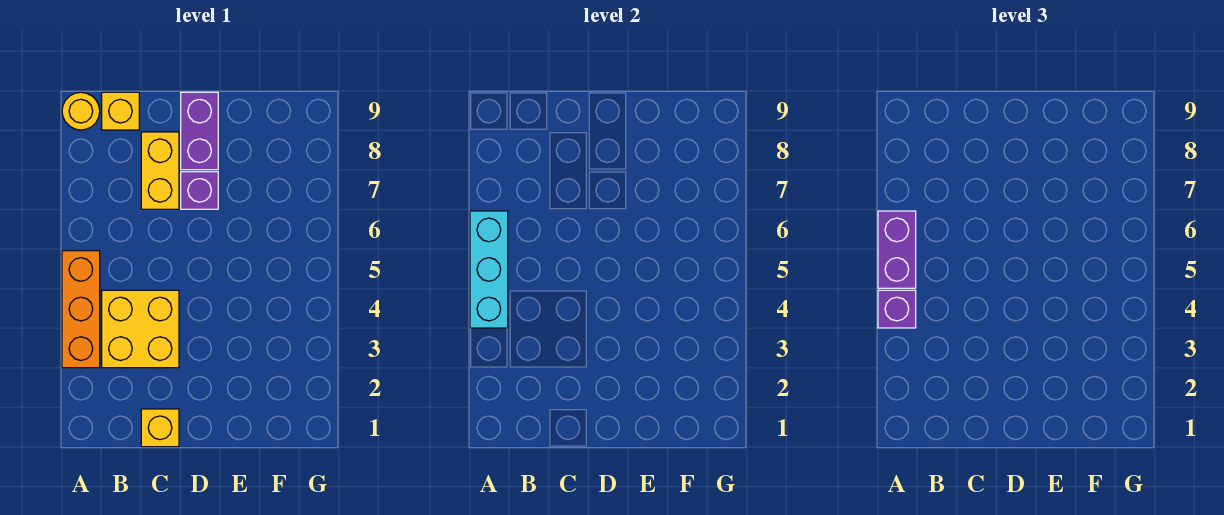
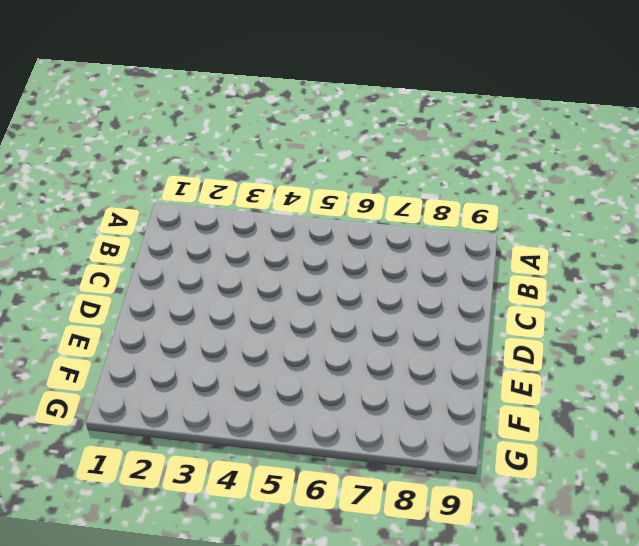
none -> orange brick A3:A5 level 1
none -> yellow round brick A9 level 1

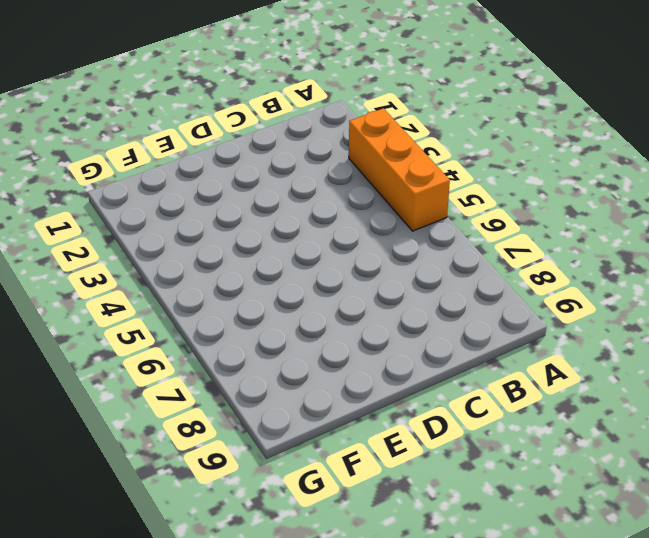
none -> yellow round brick A9 level 1
none -> yellow brick B3:C4 level 1

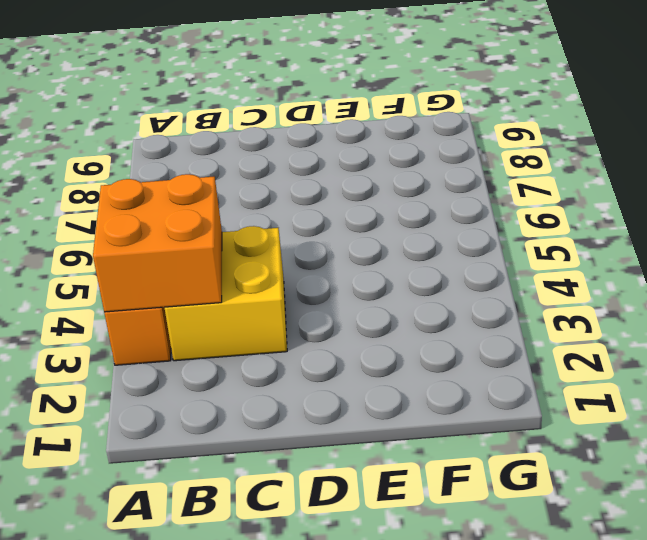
orange brick A3:B4 level 2 -> cyan brick A4:A6 level 2
none -> yellow round brick A9 level 1
none -> yellow brick B9 level 1

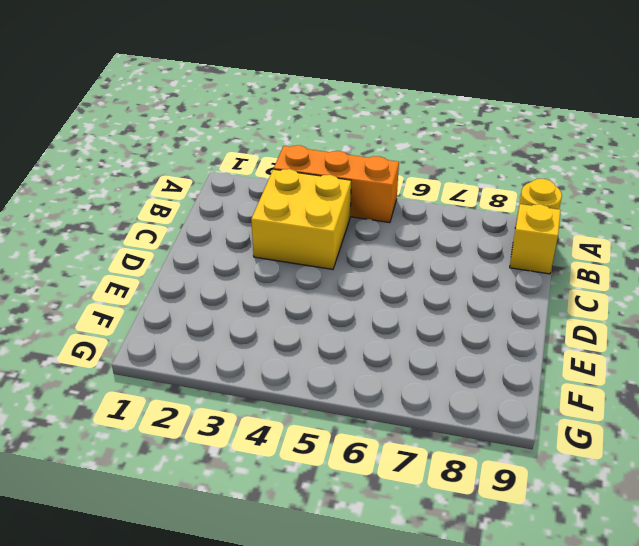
none -> yellow brick C1 level 1
none -> yellow brick C7:C8 level 1

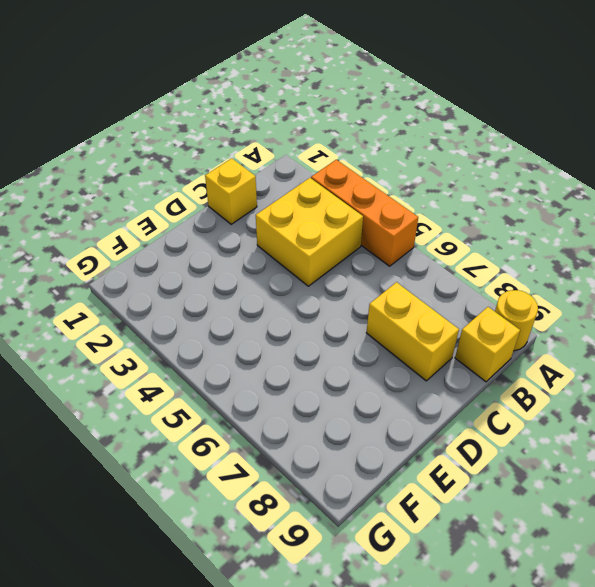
none -> purple brick D7 level 1
none -> purple brick D8:D9 level 1

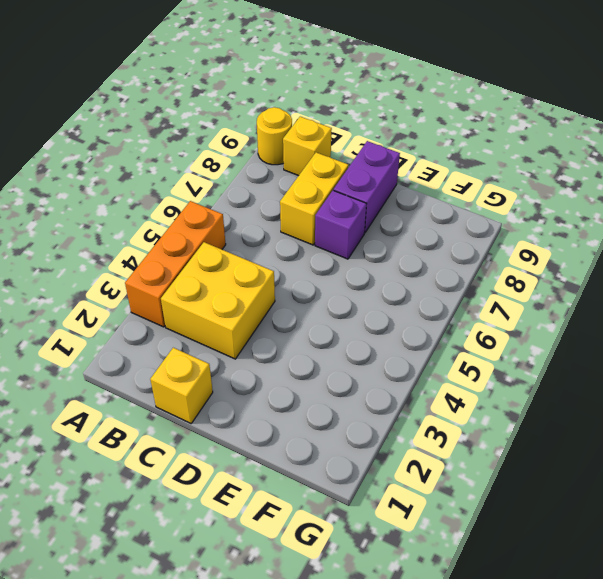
none -> cyan brick A4:A6 level 2
none -> purple brick A4 level 3

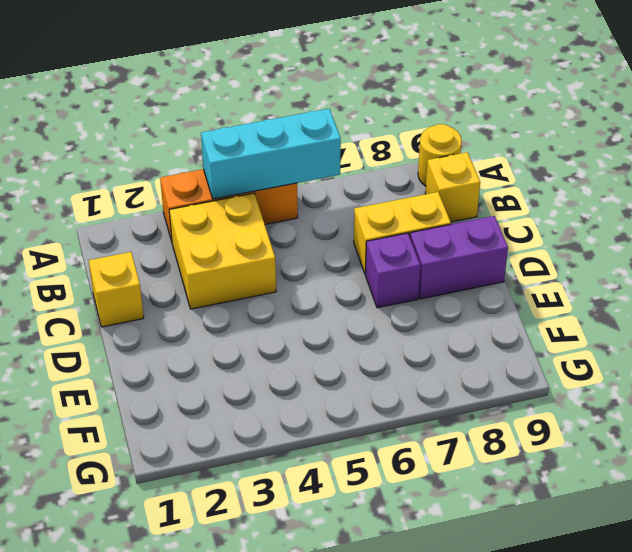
none -> purple brick A4 level 3
none -> purple brick A5:A6 level 3

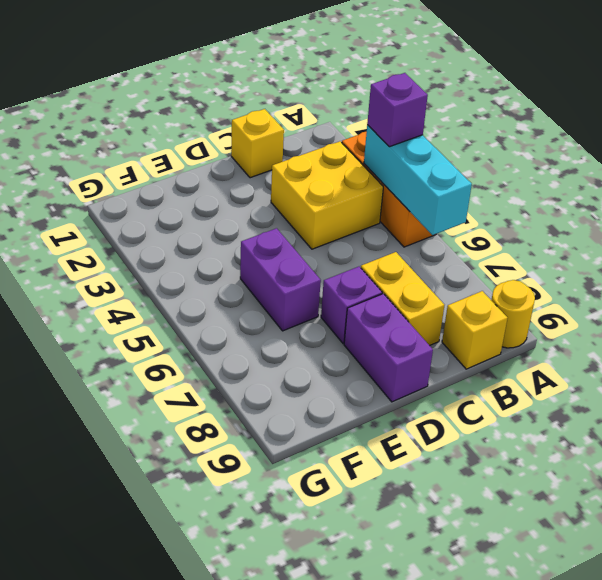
purple brick E5:E6 level 1 -> purple brick A5:A6 level 3

